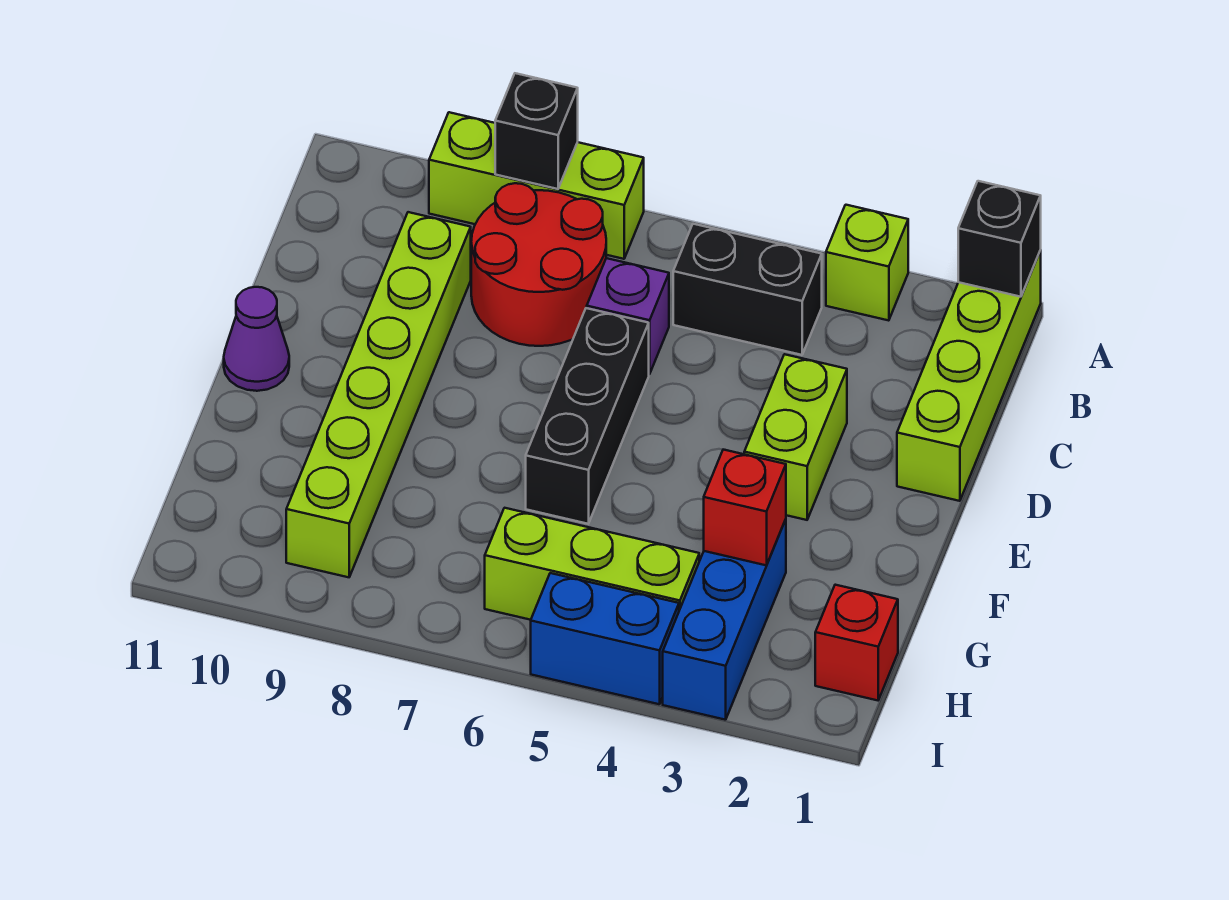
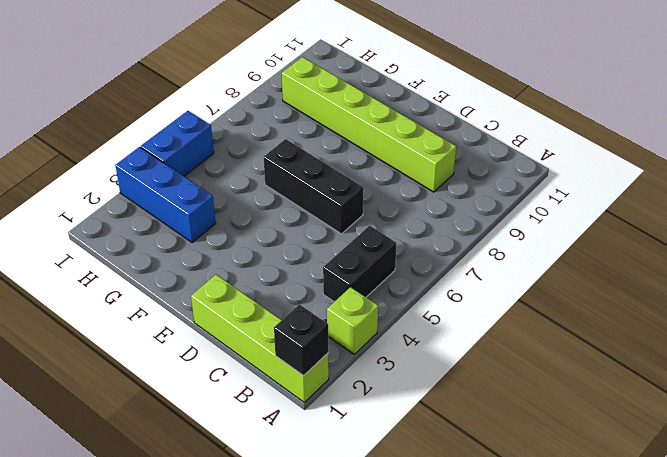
none -> lime brick A7:A9 level 1
none -> red round brick B7:C8 level 1
none -> purple brick C6 level 1

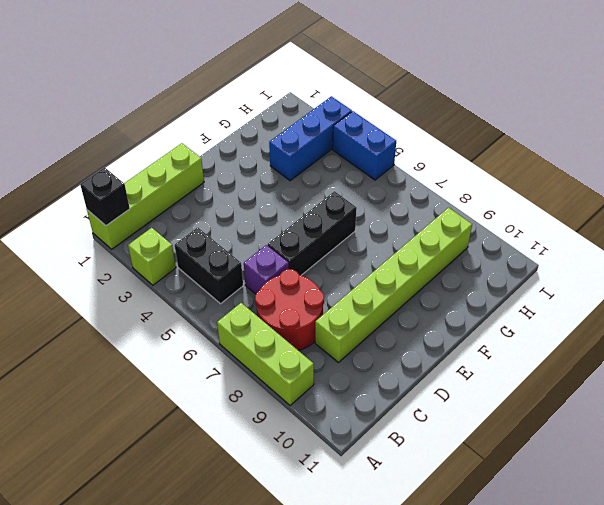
none -> lime brick D3:E3 level 1
none -> purple cone E11 level 1
none -> red brick H1 level 1

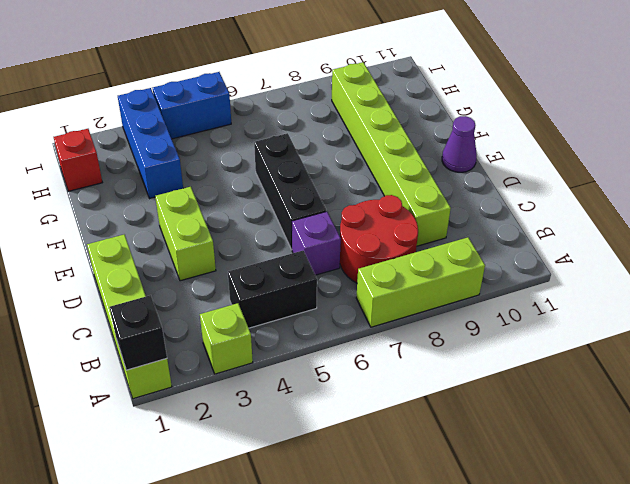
none -> lime brick H4:H6 level 1
none -> black brick A8 level 2
none -> red brick G3 level 2

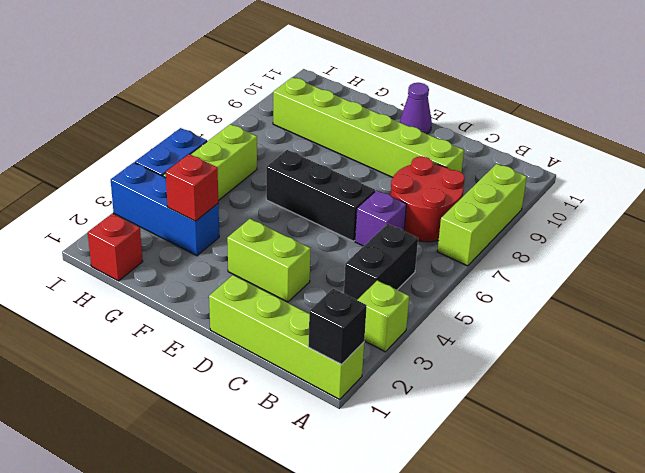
none -> black brick A8 level 2

